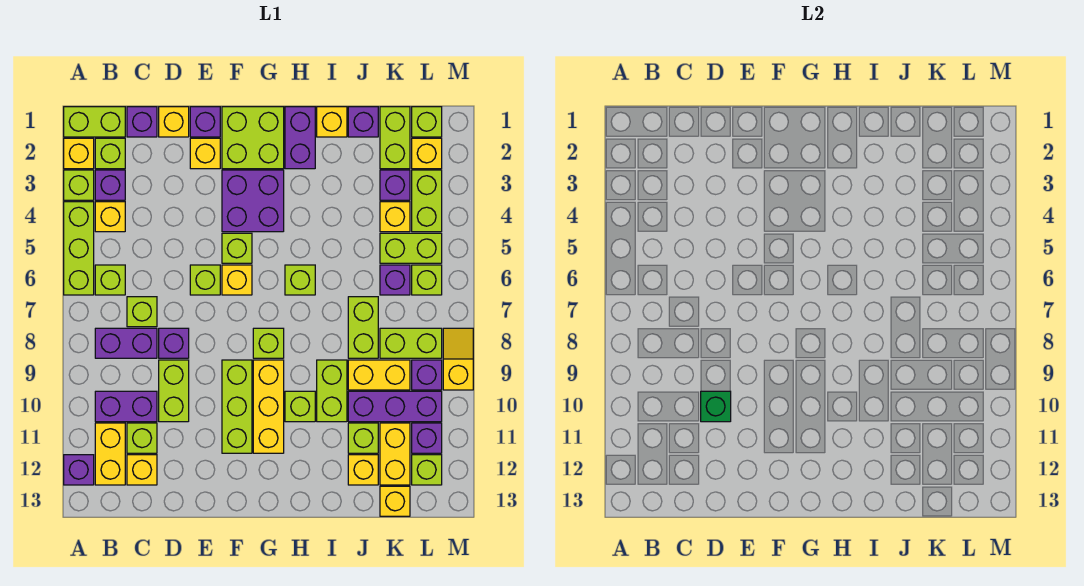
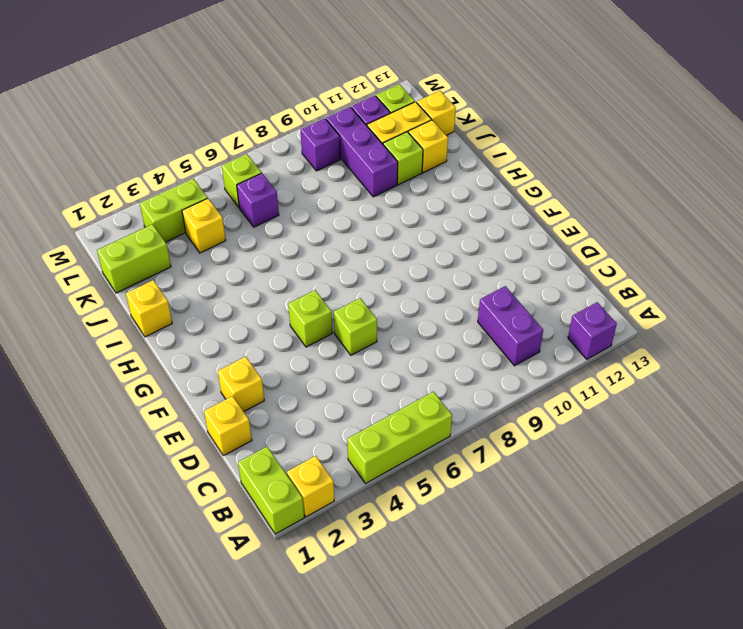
none -> lime brick A3 level 1
none -> lime brick B2 level 1
none -> purple brick B3 level 1
none -> yellow brick B4 level 1

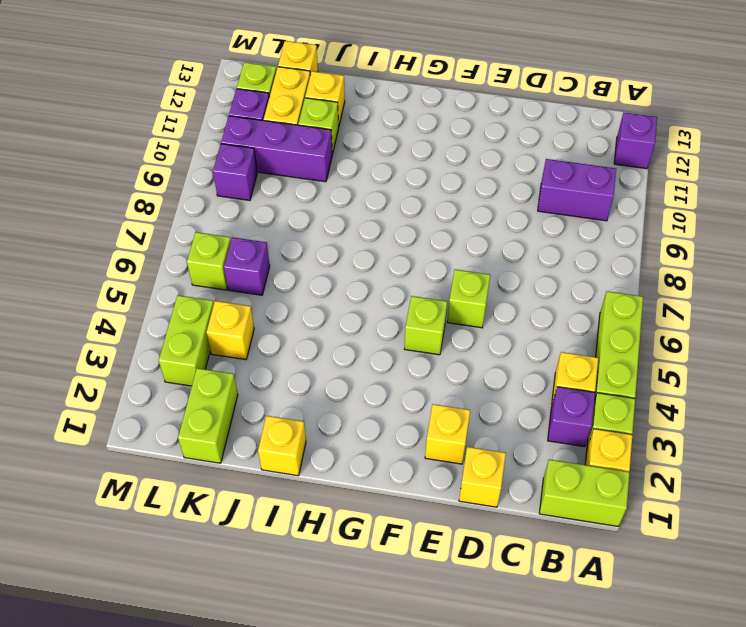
none -> lime brick B2 level 1
none -> lime brick B6 level 1
none -> purple brick B8:C8 level 1
none -> yellow brick B11:B12 level 1

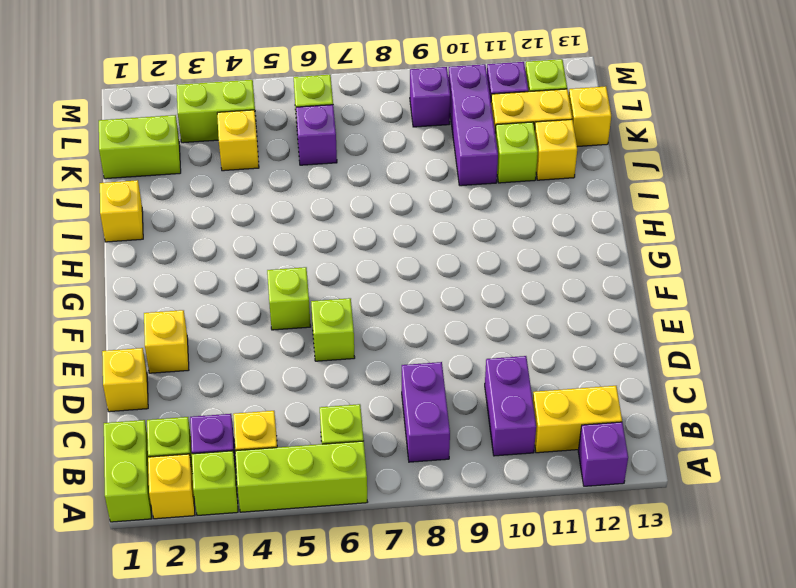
none -> purple brick C1 level 1
none -> lime brick C7 level 1
none -> lime brick C11 level 1
none -> yellow brick C12 level 1

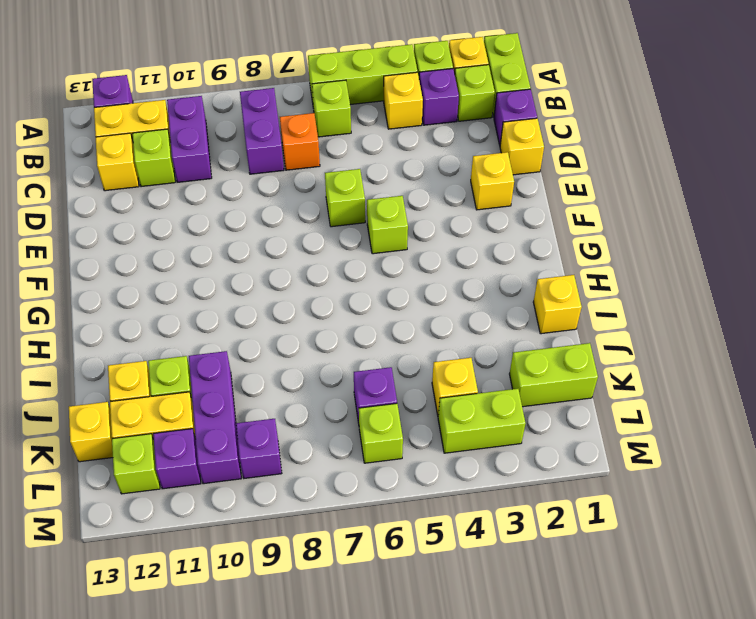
orange brick C7 level 1 -> lime brick C7 level 1
none -> purple brick D8 level 1
none -> lime brick D9:D10 level 1
none -> purple brick E1 level 1
none -> lime brick F1:G2 level 1

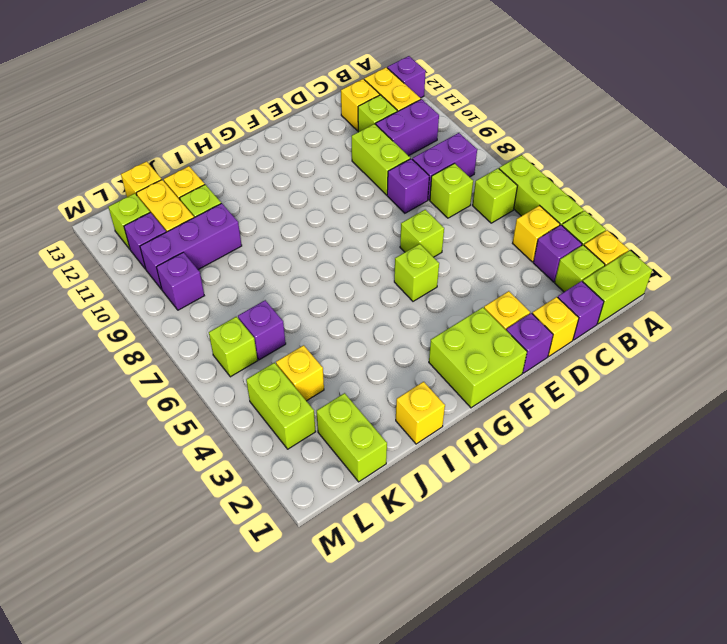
none -> purple brick F3:G4 level 1
none -> yellow brick F6 level 1
none -> lime brick F9:F11 level 1
none -> lime brick G8 level 1

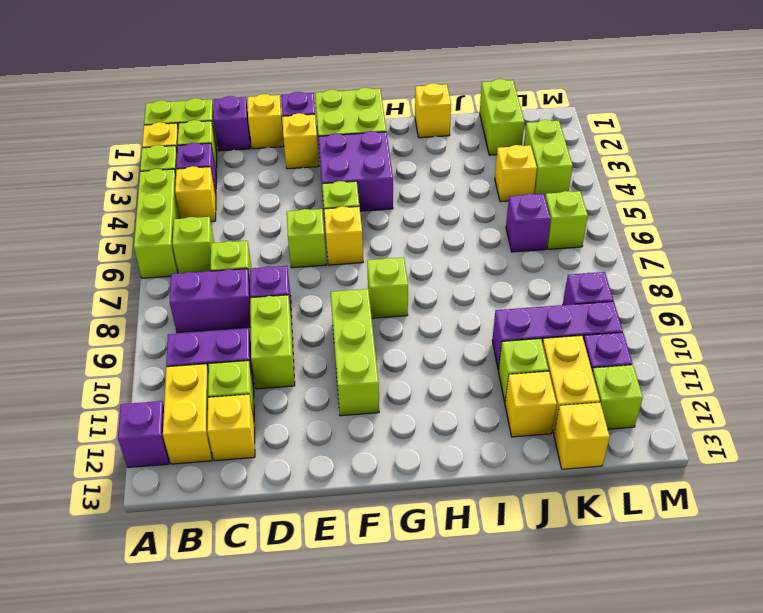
none -> yellow brick G9:G11 level 1
none -> purple brick H1:H2 level 1
none -> lime brick H6 level 1
none -> lime brick H10 level 1

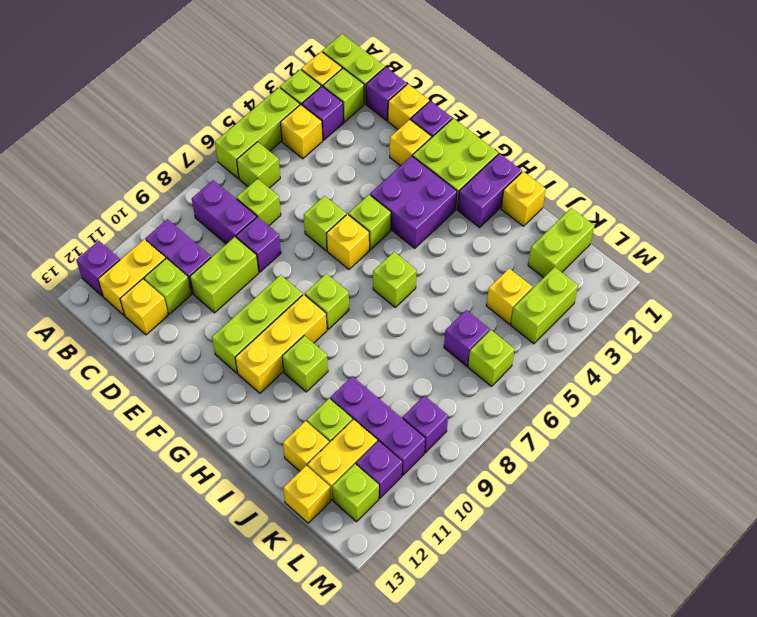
none -> lime brick I9:I10 level 1
none -> purple brick J1 level 1
none -> lime brick J7:J8 level 1
none -> yellow brick J9:K9 level 1

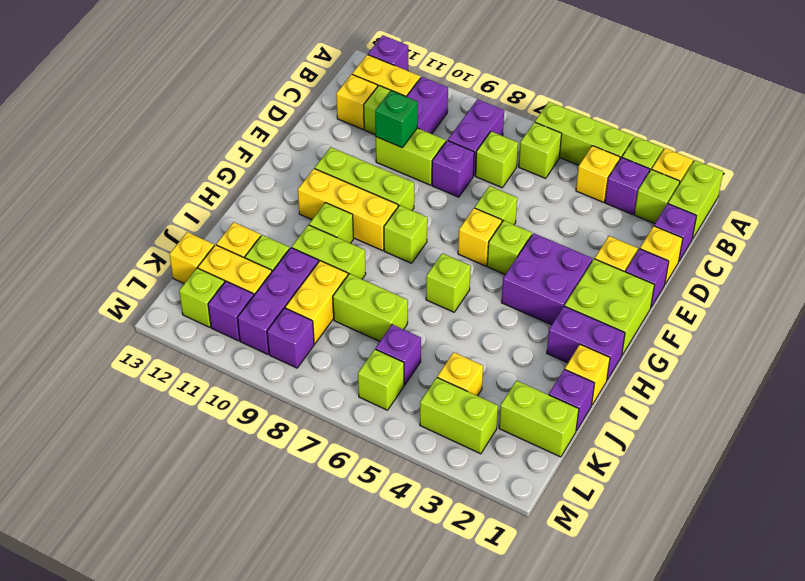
none -> purple brick K3 level 1
none -> lime brick K5:L5 level 1
none -> lime brick K8:L8 level 1
none -> lime brick L1 level 1

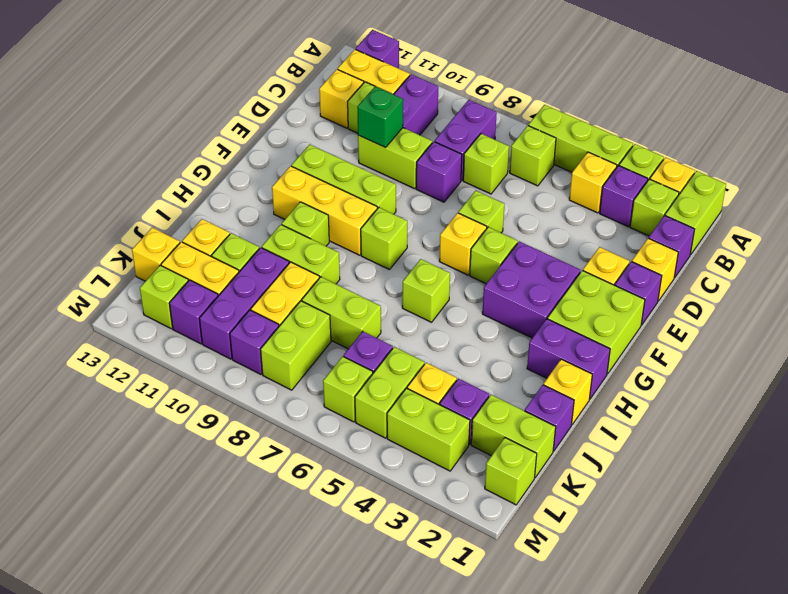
none -> yellow brick L2 level 1
none -> yellow slope M8:M9 level 1 top 9

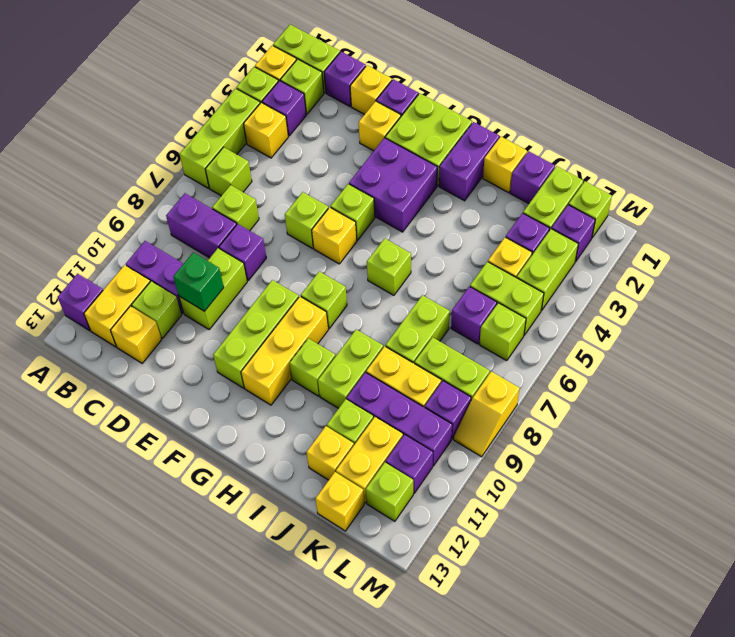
purple brick L2 level 1 -> yellow brick L2 level 1
yellow slope M8:M9 level 1 top 8 -> yellow slope M8:M9 level 1 top 9

